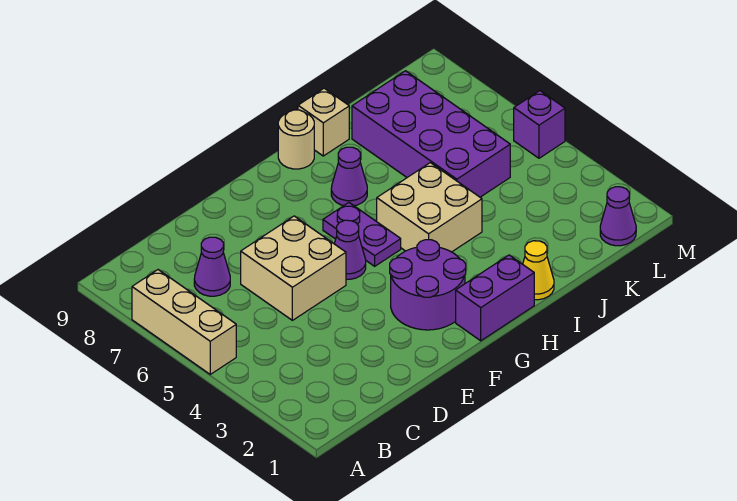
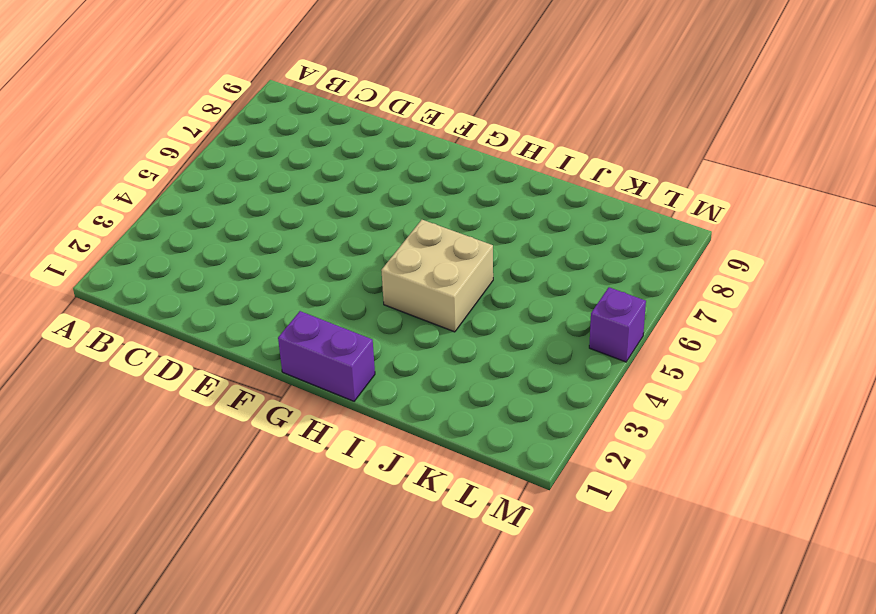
none -> tan brick A5:A7 level 1
none -> purple cone C7 level 1
none -> tan brick D5:E6 level 1

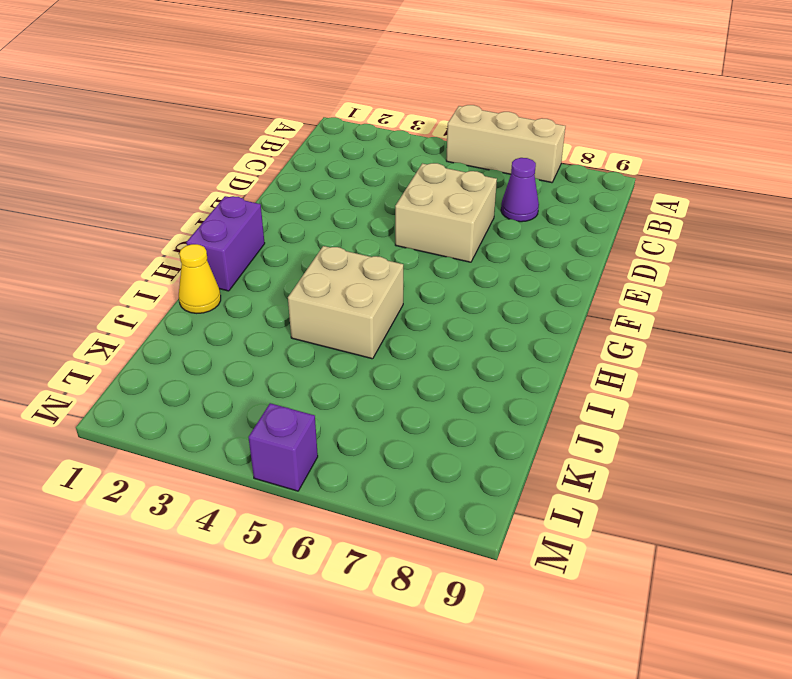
none -> purple round brick F2:G3 level 1
none -> purple cone F5 level 1
none -> purple plate G5:G6 level 1

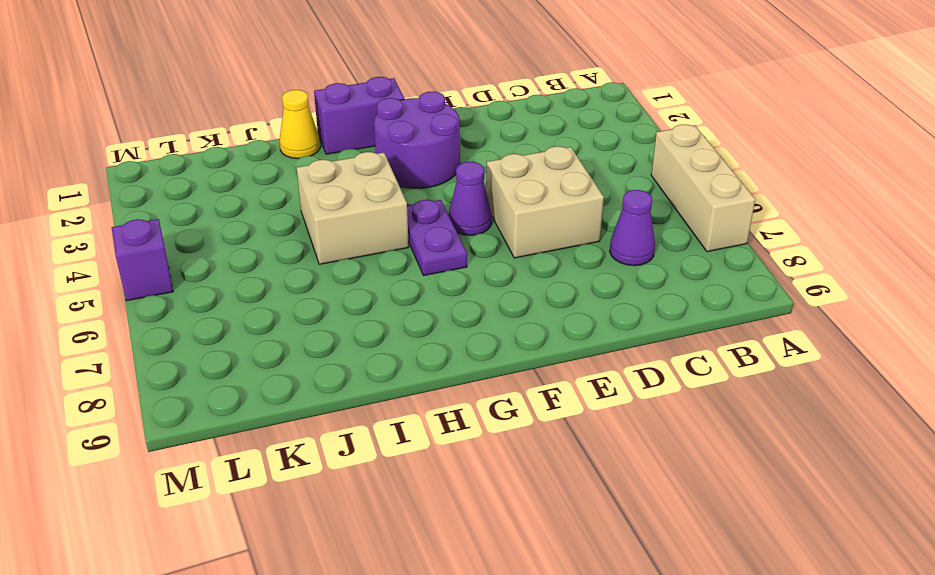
none -> purple cone H7 level 1
none -> tan round brick H9 level 1
none -> tan brick I9 level 1

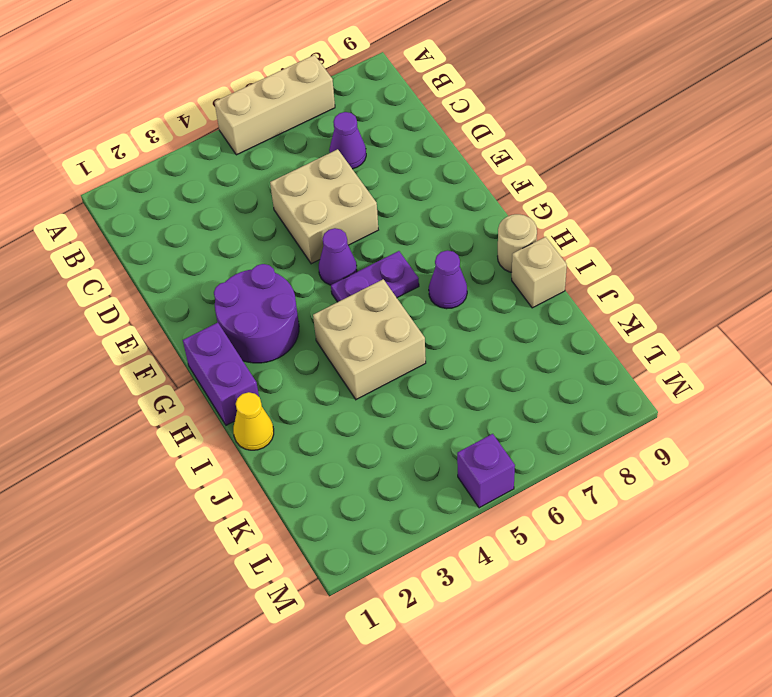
none -> purple brick J5:K8 level 1
none -> purple cone L1 level 1

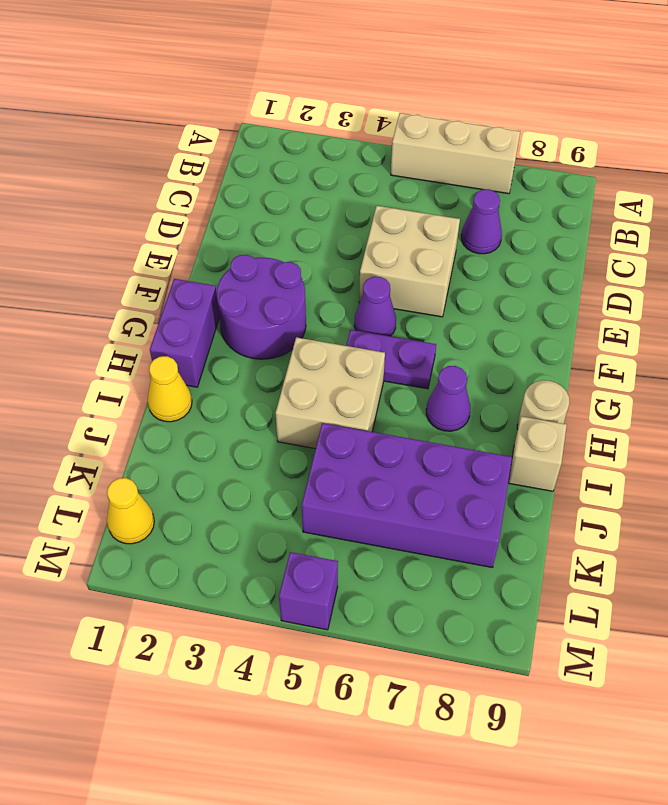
yellow cone L1 level 1 -> purple cone L1 level 1

